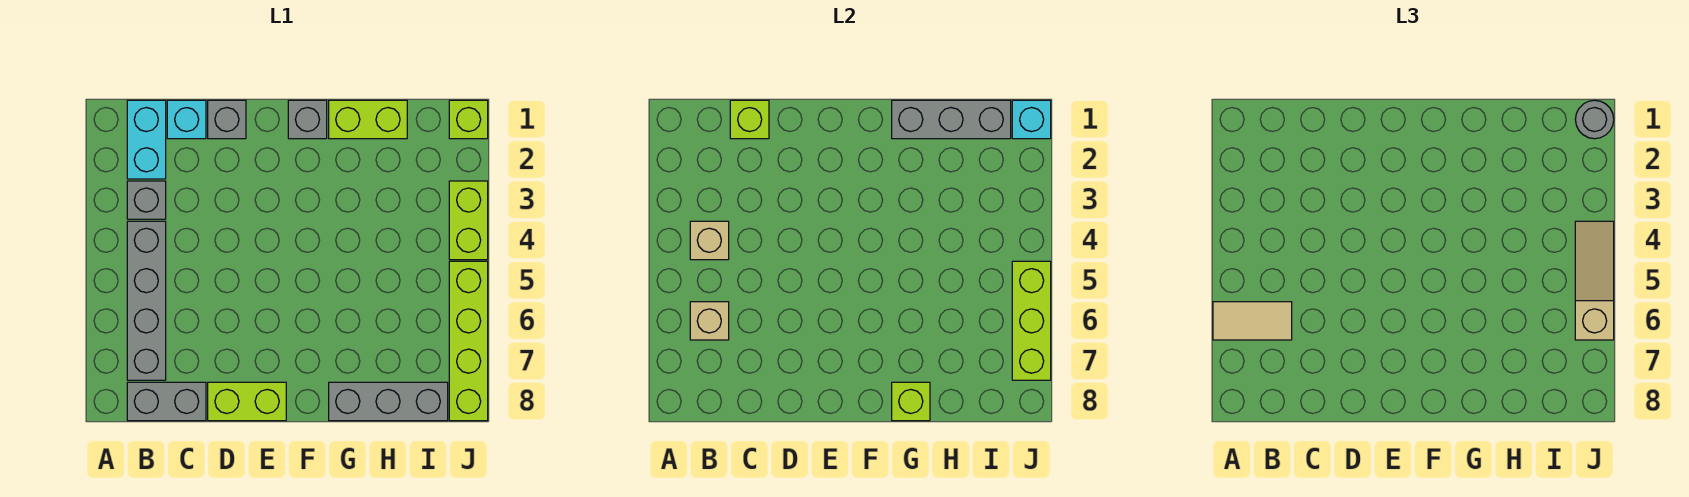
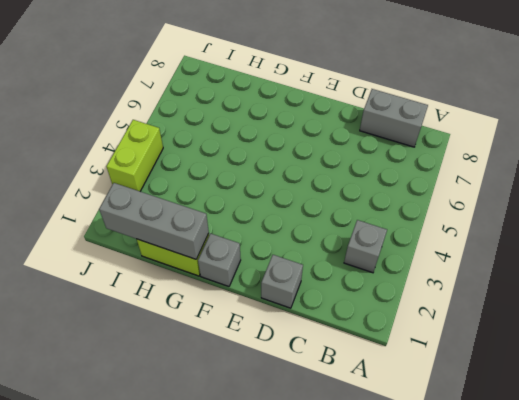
none -> cyan brick B1:B2 level 1
none -> grey brick B4:B7 level 1
none -> cyan brick C1 level 1

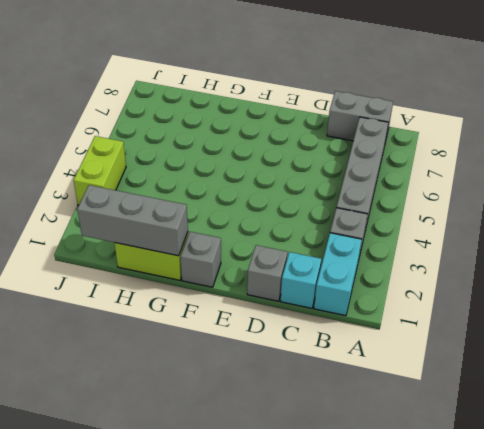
none -> lime brick D8:E8 level 1
none -> grey brick G8:I8 level 1
none -> lime brick J1 level 1

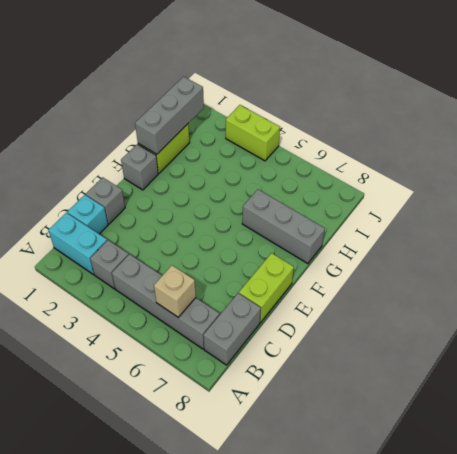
grey brick G6:G8 level 1 -> grey brick G8:I8 level 1
none -> lime brick J1 level 1
none -> lime brick J5:J8 level 1
none -> tan brick B4 level 2

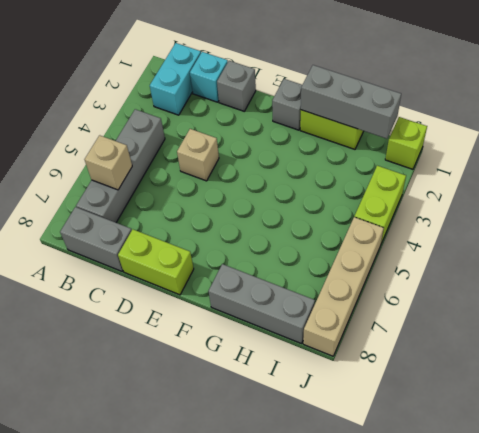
tan brick D4 level 1 -> tan brick B4 level 2
tan brick J5:J8 level 1 -> lime brick J5:J8 level 1
none -> grey brick B3 level 1
none -> lime brick C1 level 2
none -> lime brick G8 level 2

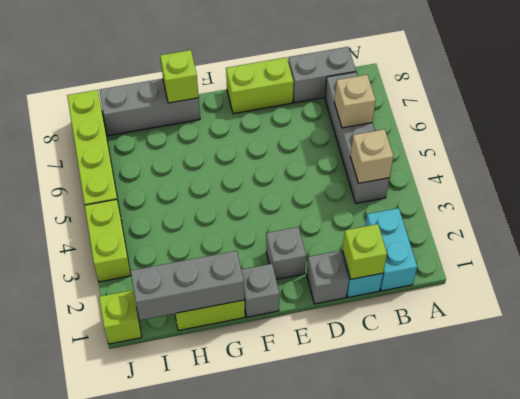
grey brick E2 level 1 -> grey brick B3 level 1
none -> cyan brick J1 level 2
none -> lime brick J5:J7 level 2
none -> tan tile A6:B6 level 3

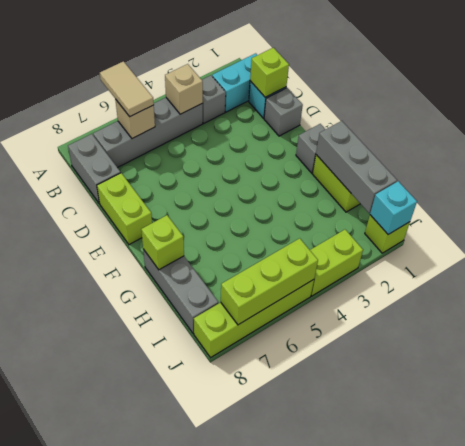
none -> grey round brick J1 level 3
none -> tan slope J4:J6 level 3 top 6

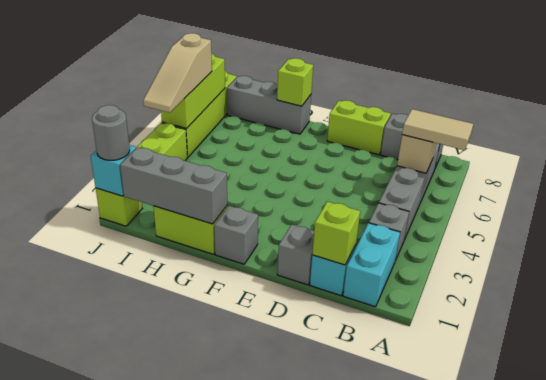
none -> tan brick B4 level 2

